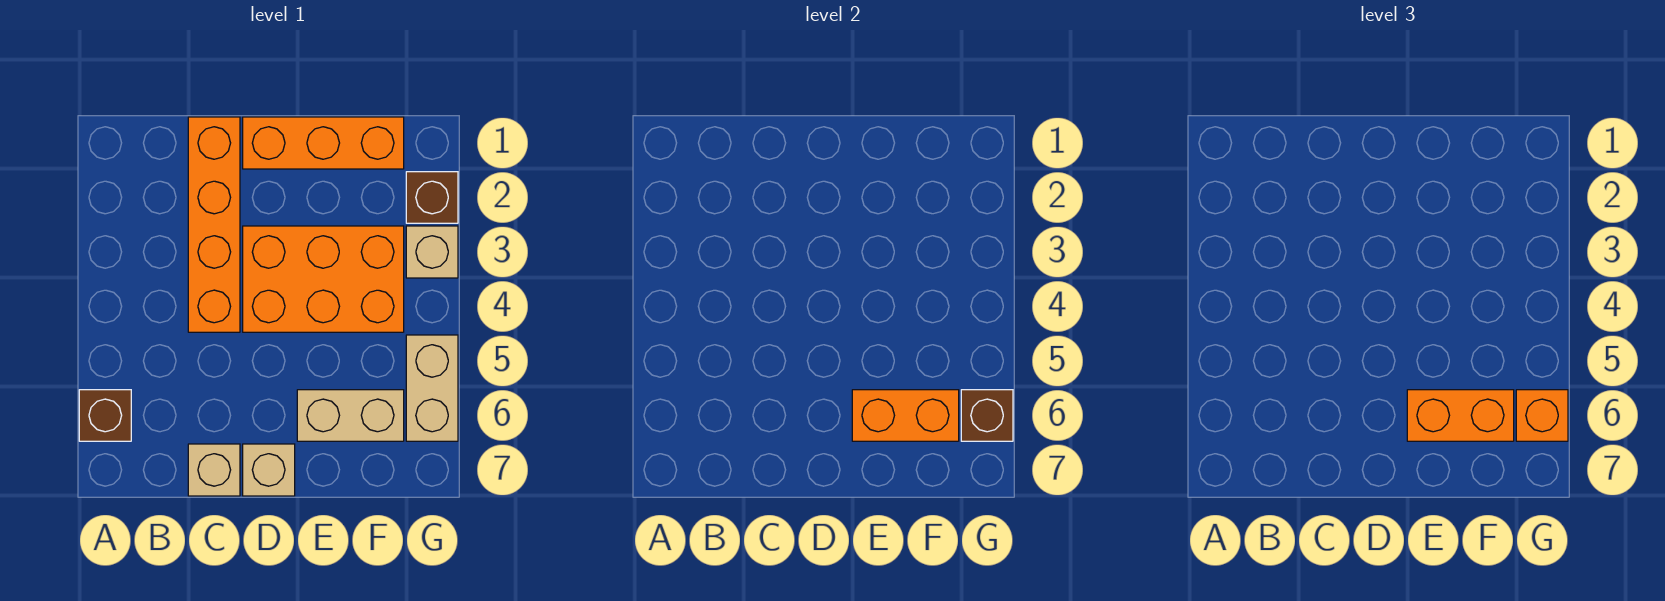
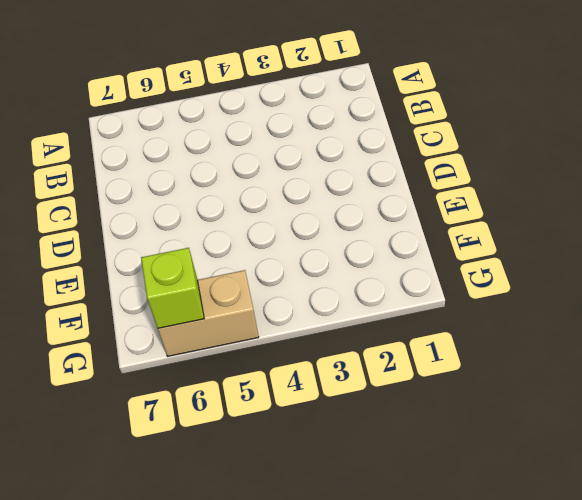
lime brick G6 level 2 -> brown brick G6 level 2
none -> brown brick A6 level 1
none -> orange brick C1:C4 level 1
none -> tan brick C7 level 1

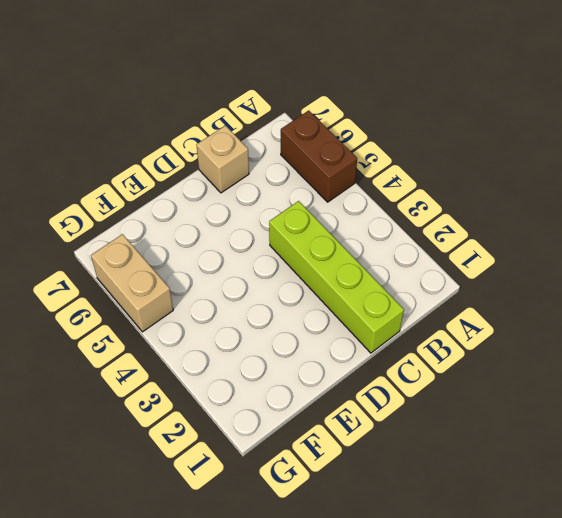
brown brick A5:A6 level 1 -> brown brick A6 level 1
lime brick C1:C4 level 1 -> orange brick C1:C4 level 1
none -> orange brick D1:F1 level 1
none -> orange brick D3:F4 level 1
none -> tan brick D7 level 1

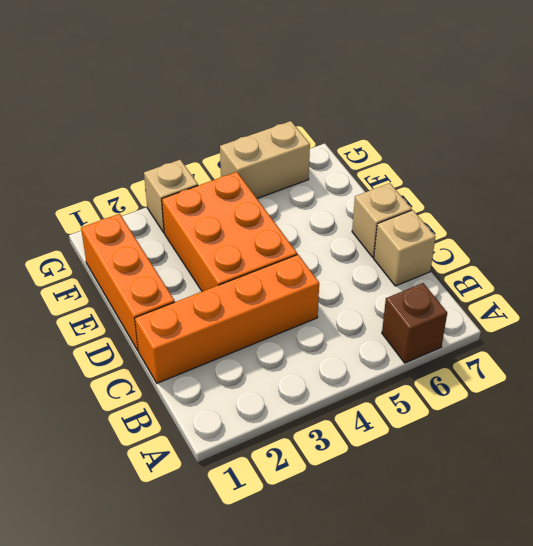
none -> tan brick E6:F6 level 1
none -> brown brick G2 level 1
none -> orange brick E6:F6 level 2

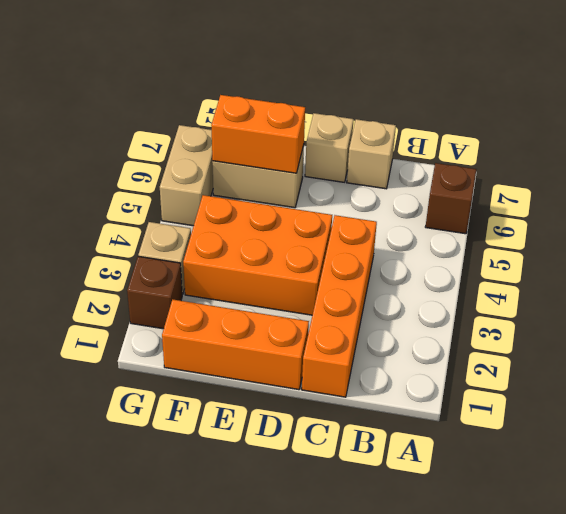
none -> brown brick G6 level 2
none -> orange brick E6:F6 level 3
none -> orange brick G6 level 3

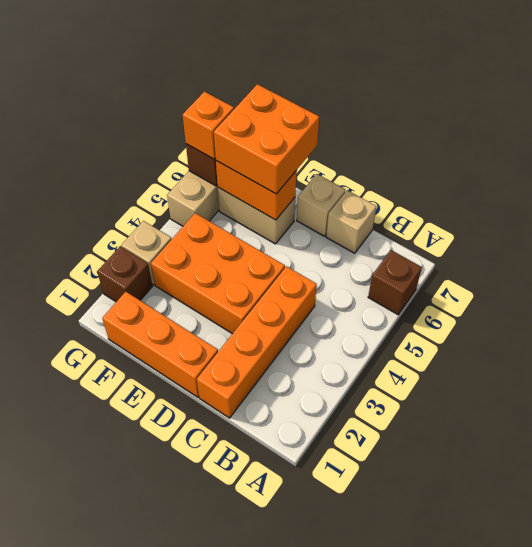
orange brick E6:F7 level 3 -> orange brick E6:F6 level 3

